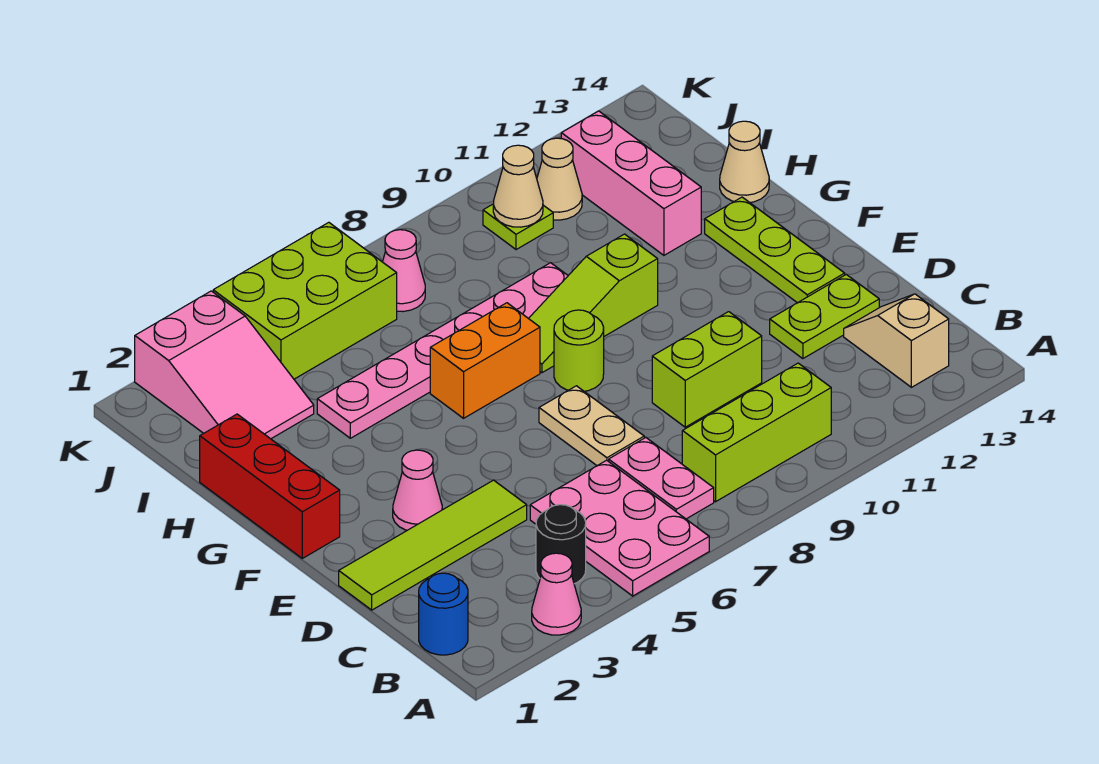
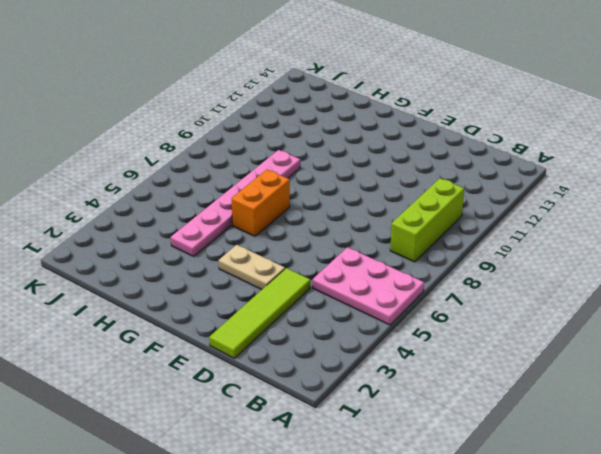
tan plate E4:F4 level 1 -> tan plate D7:E7 level 1
none -> pink cone A3 level 1
none -> blue round brick B1 level 1
none -> black round brick B4 level 1

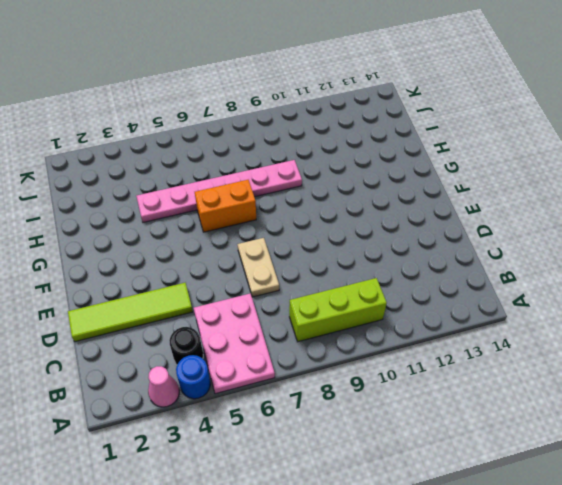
blue round brick A4 level 1 -> blue round brick B1 level 1
none -> pink plate B7:C7 level 1
none -> tan slope B13:C13 level 1 top B
none -> lime brick D9:D10 level 1

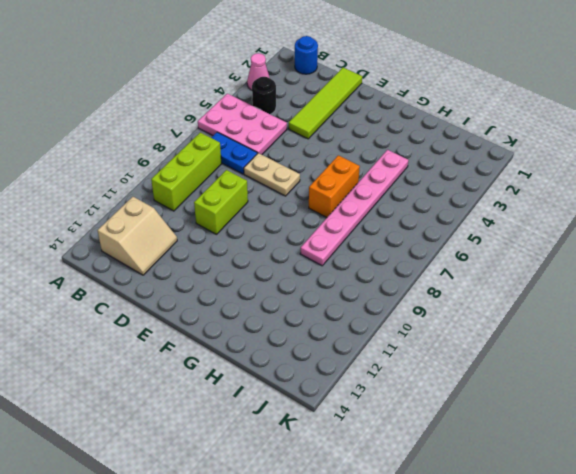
blue plate B7:C7 level 1 -> pink plate B7:C7 level 1
tan slope B12:C13 level 1 top B -> tan slope B13:C13 level 1 top B
none -> lime plate D12:D13 level 1
none -> pink cone E3 level 1
none -> lime plate E13:G13 level 1

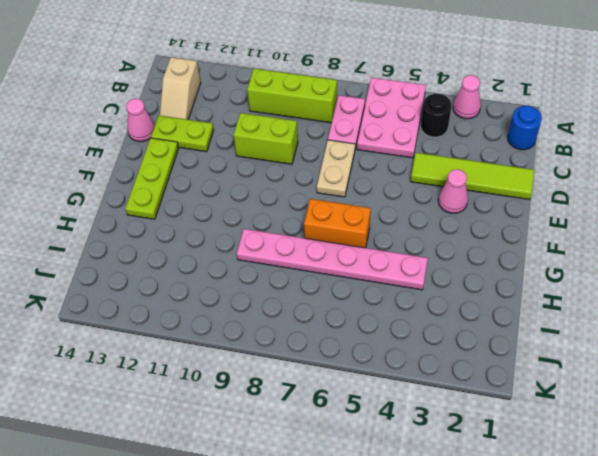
pink cone D14 level 1 -> pink cone J7 level 1
none -> red brick F1:H1 level 1
none -> lime round brick F8 level 1
none -> lime slope G8:G10 level 1 top 10

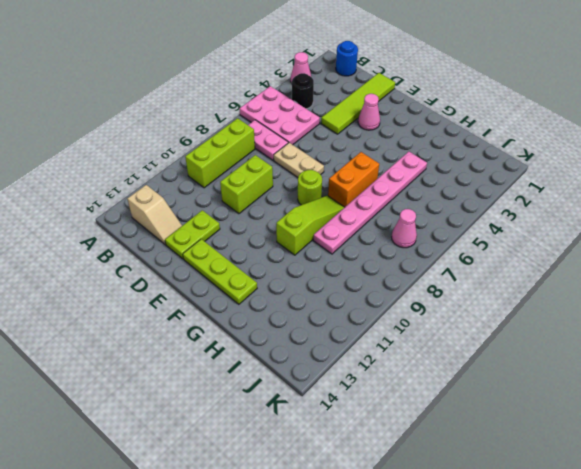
none -> red brick F1:H1 level 1
none -> pink brick H12:J12 level 1
none -> tan cone H14 level 1

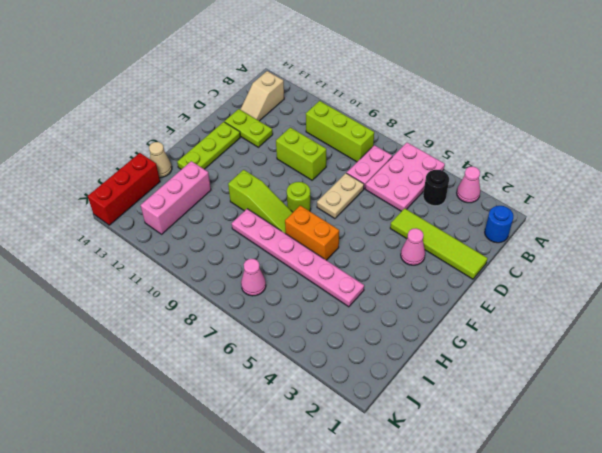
red brick I14:K14 level 1 -> red brick F1:H1 level 1
none -> pink slope I2:K3 level 1 top K
none -> lime brick J4:K6 level 1
none -> lime plate J10 level 1

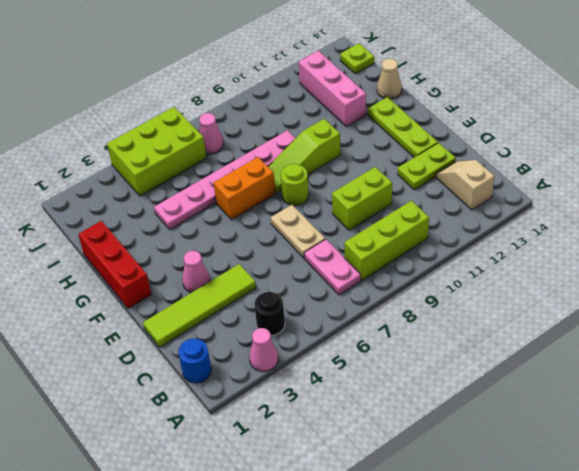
lime plate J14 level 1 -> lime plate J10 level 1
none -> pink plate A5:C6 level 1
none -> pink slope I2:K3 level 1 top K
none -> tan cone J11 level 1

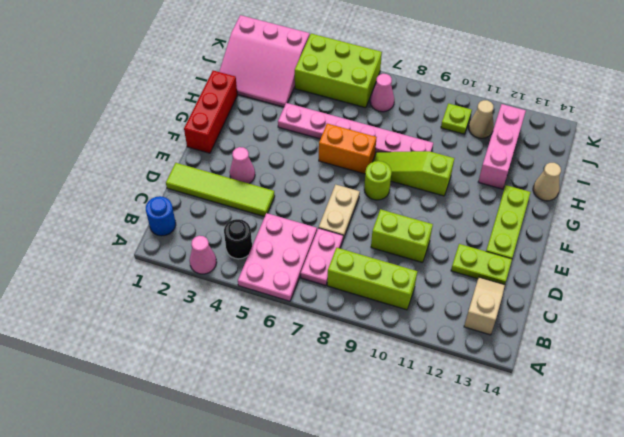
pink slope I1:K3 level 1 top K -> pink slope I2:K3 level 1 top K
none -> tan cone J10 level 2

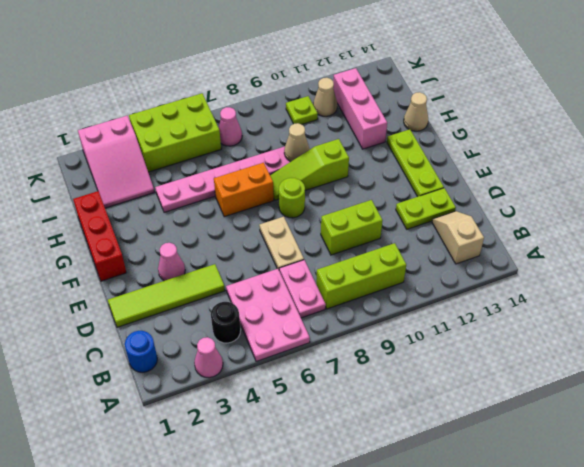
tan cone H9 level 2 -> tan cone J10 level 2

